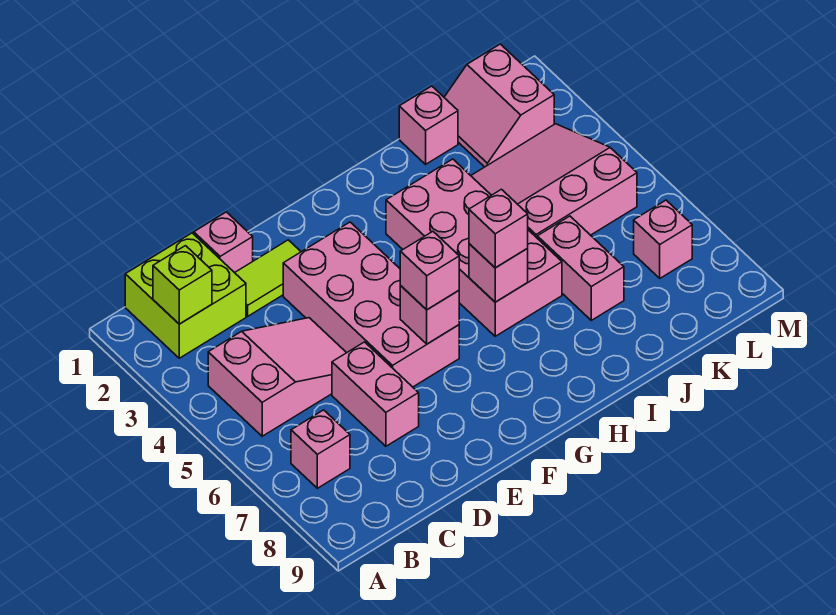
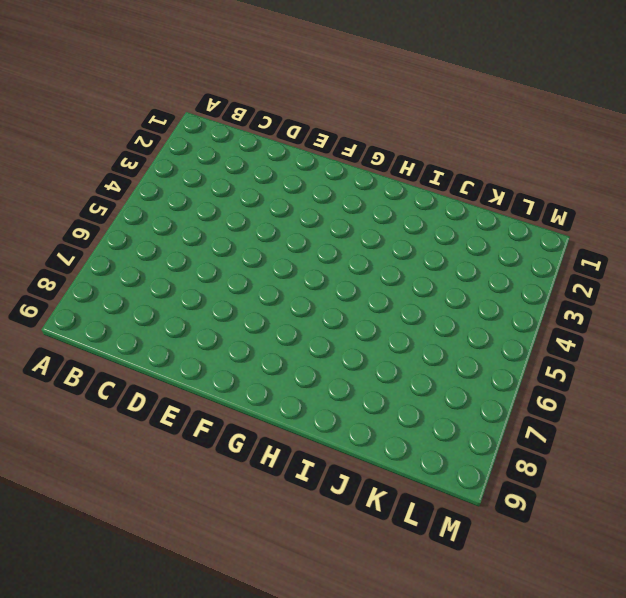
none -> lime brick B1:C2 level 1
none -> pink slope B4:D5 level 1 top B
none -> pink brick B7 level 1

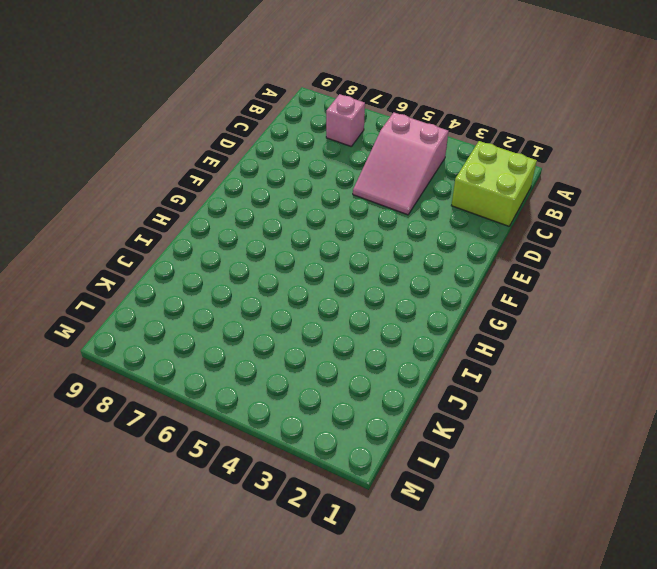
none -> pink brick D1 level 1
none -> lime tile D2:E2 level 1
none -> pink brick D6:D7 level 1

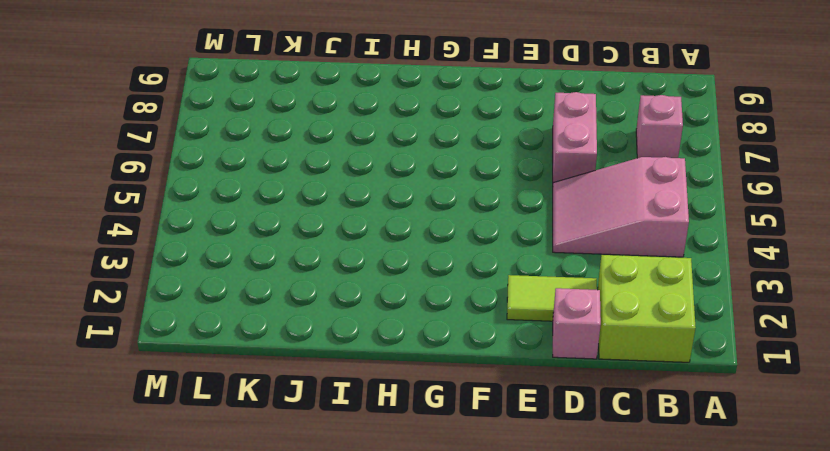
none -> pink brick E3:F6 level 1
none -> pink brick H3:I6 level 1
none -> pink brick J1 level 1

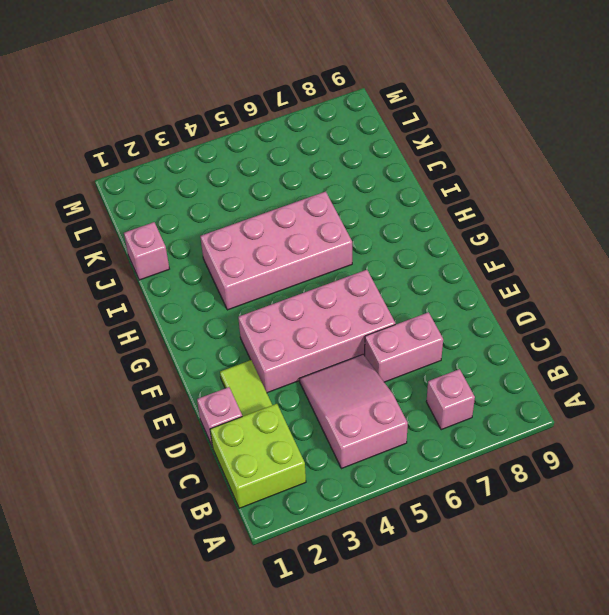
none -> pink slope J3:L5 level 1 top 5
none -> pink brick J6:J7 level 1
none -> pink slope K1:L2 level 1 top L

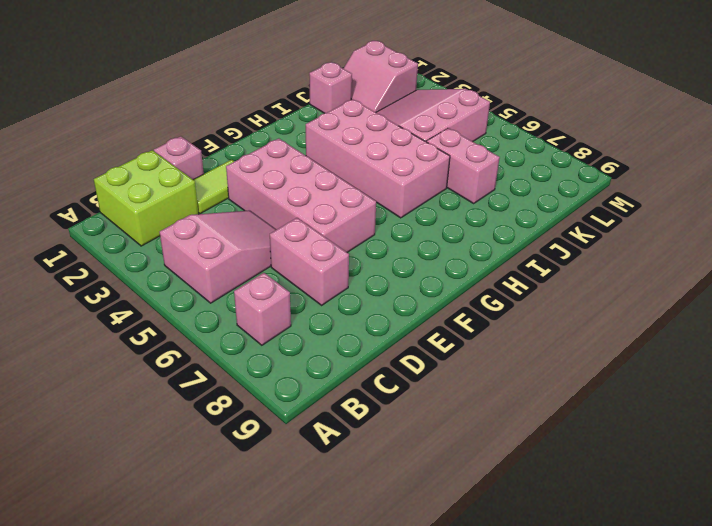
none -> pink brick L7 level 1
none -> lime brick B2 level 2
none -> pink brick F6 level 2

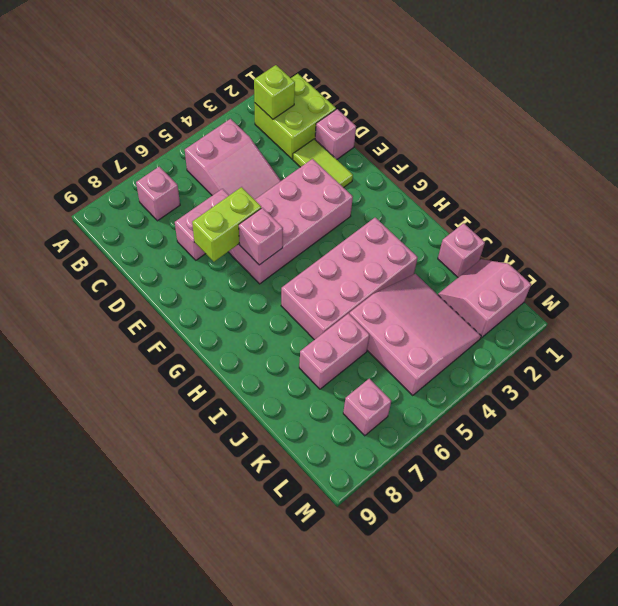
lime brick E6:E7 level 2 -> none
none -> pink brick H6 level 2
none -> pink brick F6 level 3
none -> pink brick H6 level 3

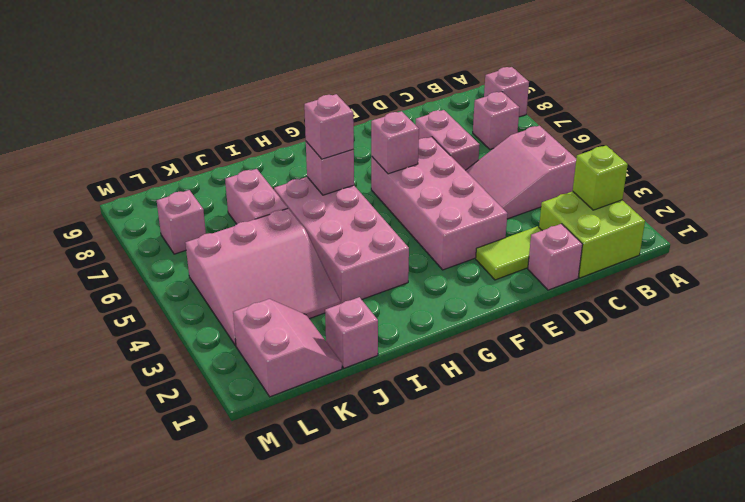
pink brick A8 level 1 -> pink brick F6 level 3

